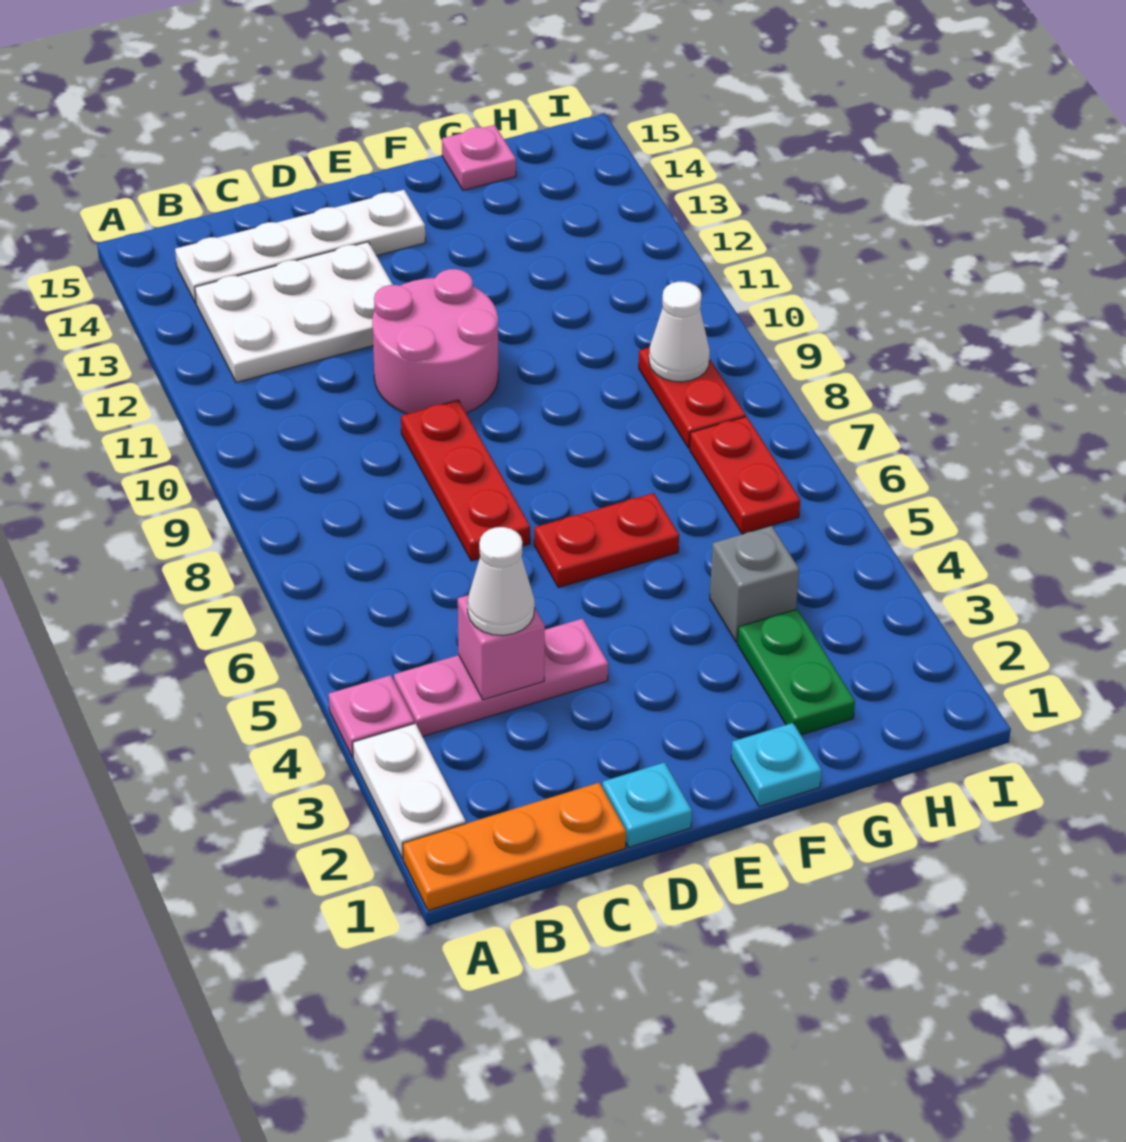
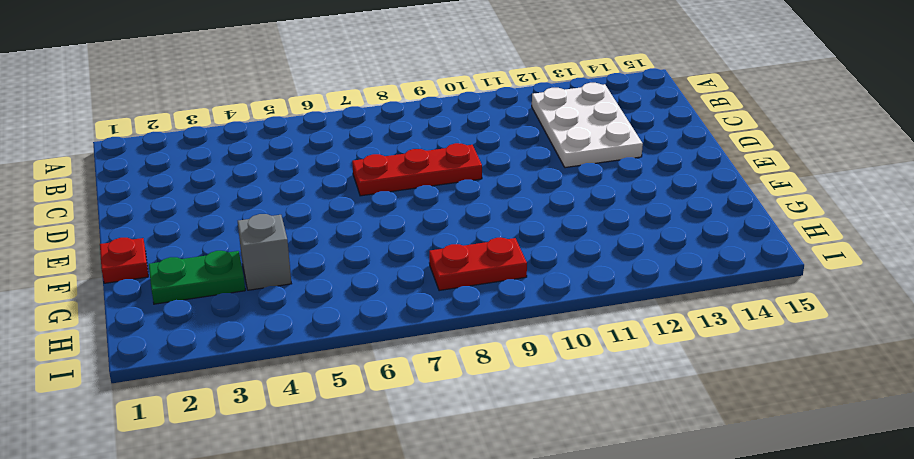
red plate F1 level 1 -> cyan plate F1 level 1
none -> orange plate A1:C1 level 1
none -> white plate A2:A3 level 1
none -> pink plate A4 level 1

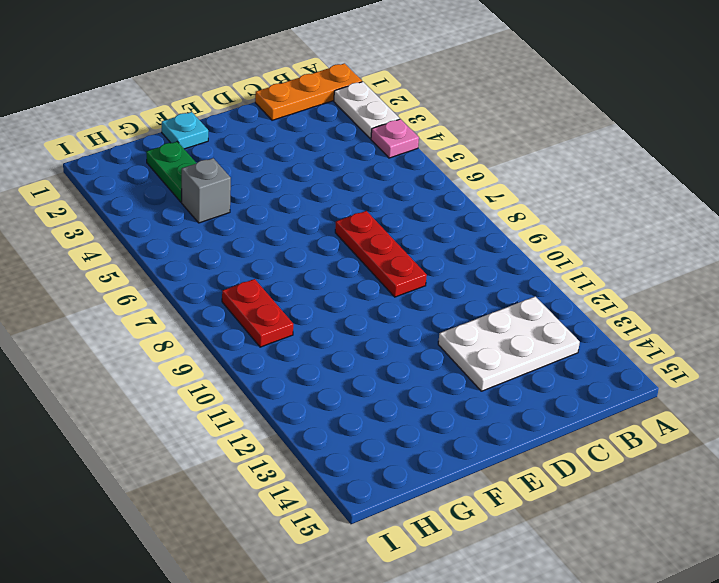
none -> pink plate B4:D4 level 1
none -> white plate B14:E14 level 1
none -> cyan plate D1 level 1

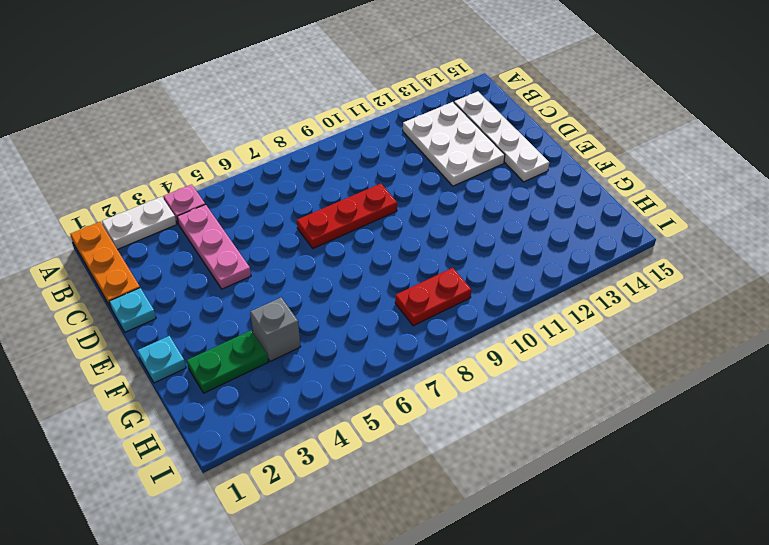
none -> pink round brick D10:E11 level 1
none -> red plate E6:F6 level 1
none -> pink plate G15 level 1

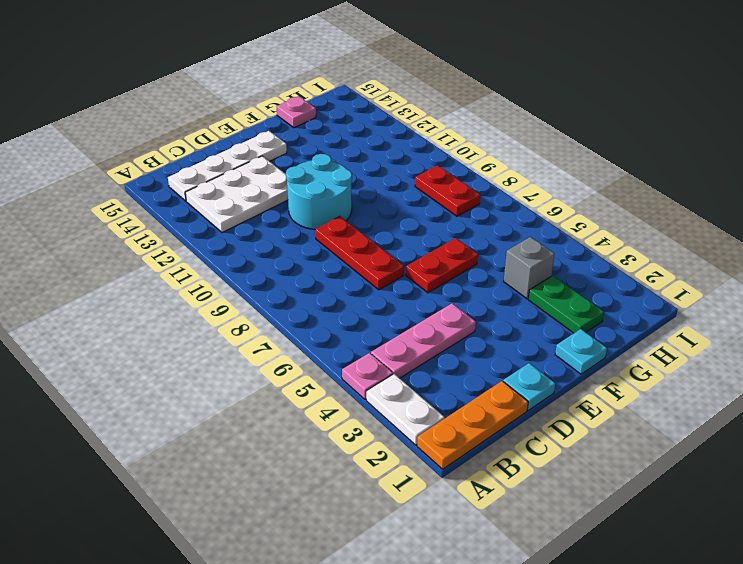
cyan round brick D10:E11 level 1 -> pink round brick D10:E11 level 1
none -> red plate H6:H7 level 1
none -> pink brick C4 level 2
none -> white cone H9 level 2

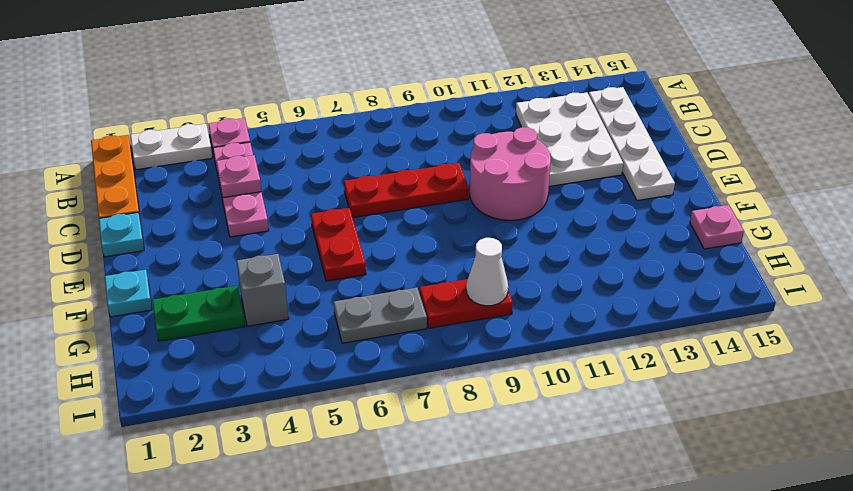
pink plate C4 level 2 -> pink brick C4 level 2
grey plate H6:H7 level 1 -> red plate H6:H7 level 1
none -> white cone C4 level 3

